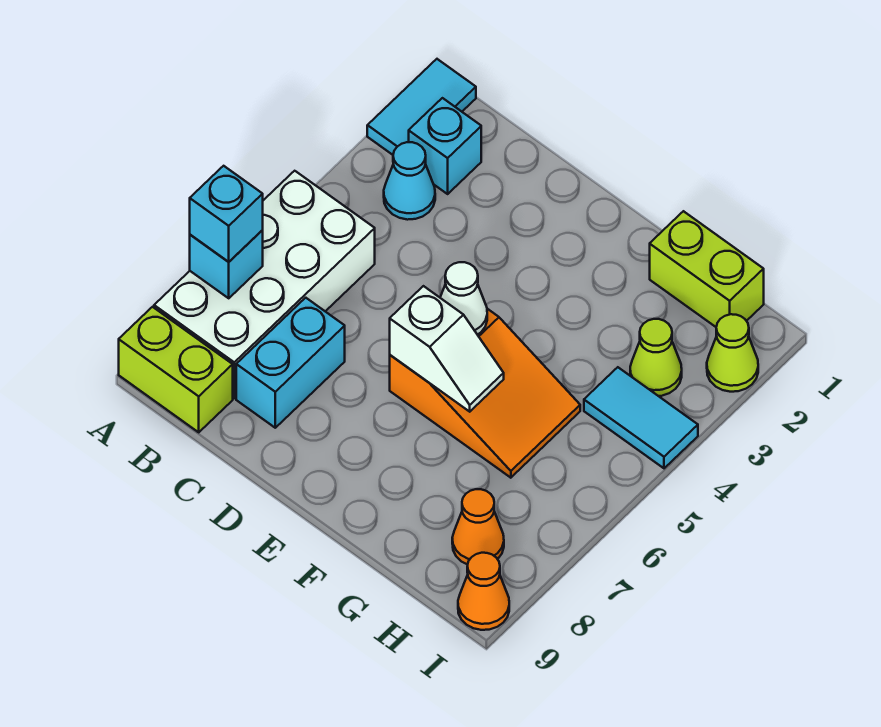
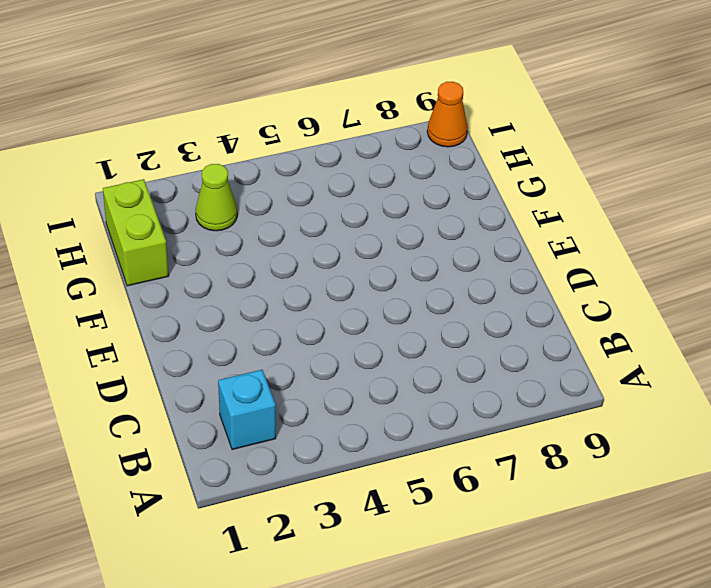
none -> cyan tile A1:A2 level 1
none -> white brick A5:B8 level 1
none -> lime brick A9:B9 level 1

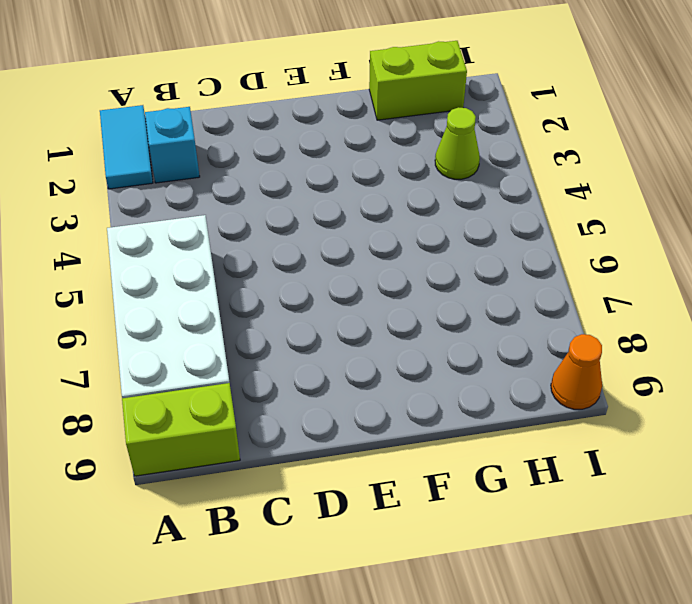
none -> cyan cone B3 level 1
none -> cyan brick C7:C8 level 1
none -> orange slope E5:G6 level 1 top E

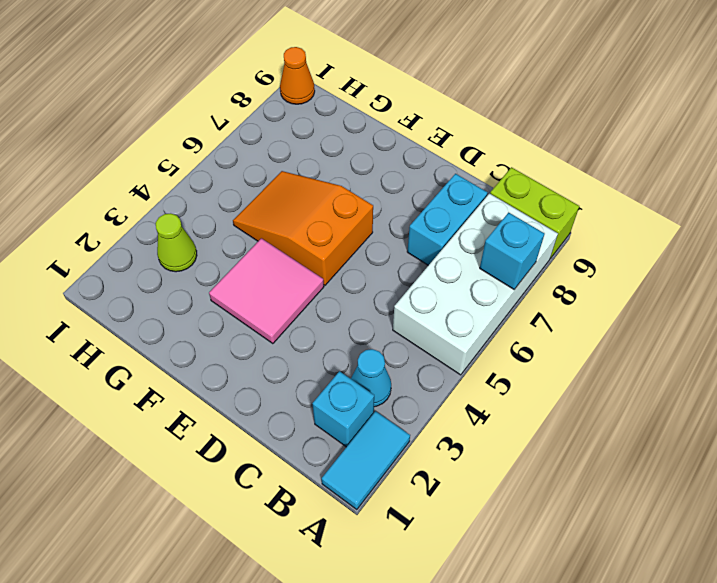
pink tile E3:F4 level 1 -> none
none -> lime brick G1:H1 level 1
none -> cyan tile H4:I4 level 1
none -> orange cone H8 level 1

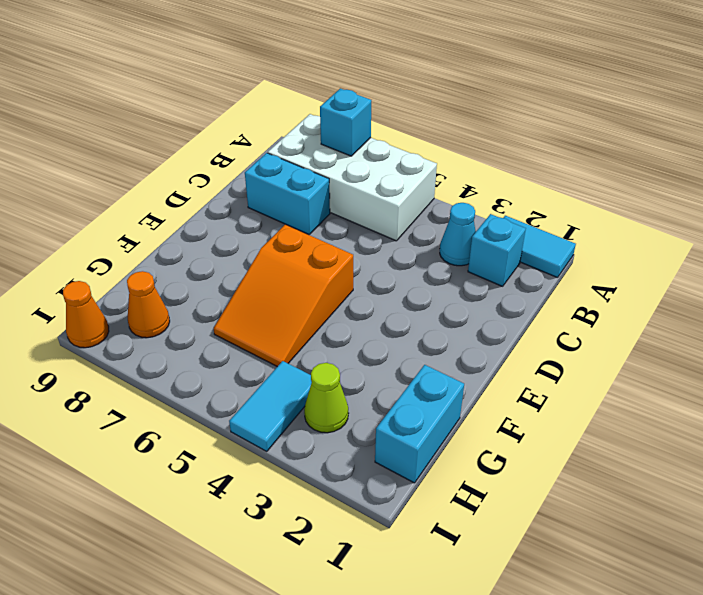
cyan brick G1:H1 level 1 -> lime brick G1:H1 level 1
none -> lime brick A9:B9 level 1
none -> lime cone I2 level 1
none -> white cone E5 level 2

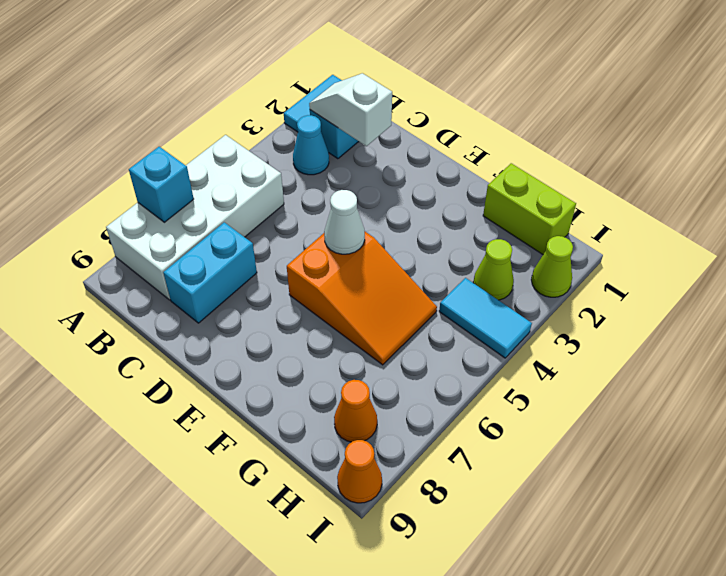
white slope B2:C2 level 2 top C -> white slope E6:F6 level 2 top E
none -> lime brick A9:B9 level 1
none -> cyan brick A7 level 3

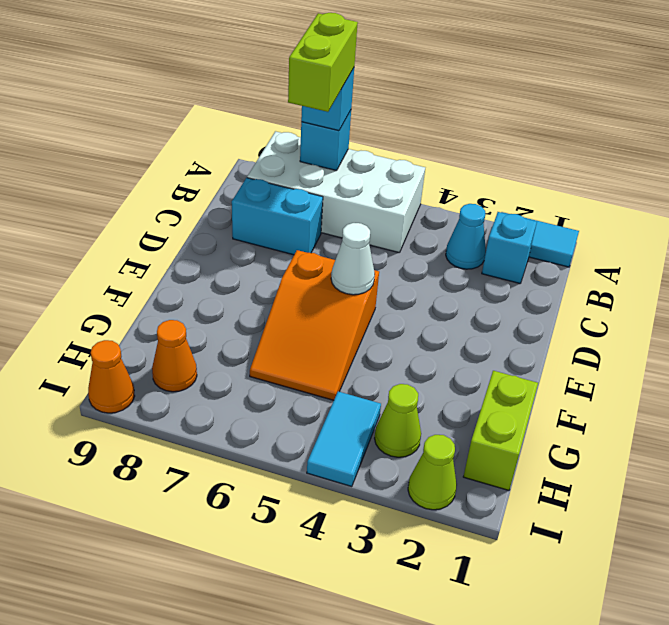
lime brick A7:B7 level 4 -> lime brick A9:B9 level 1
none -> white slope E6:F6 level 2 top E

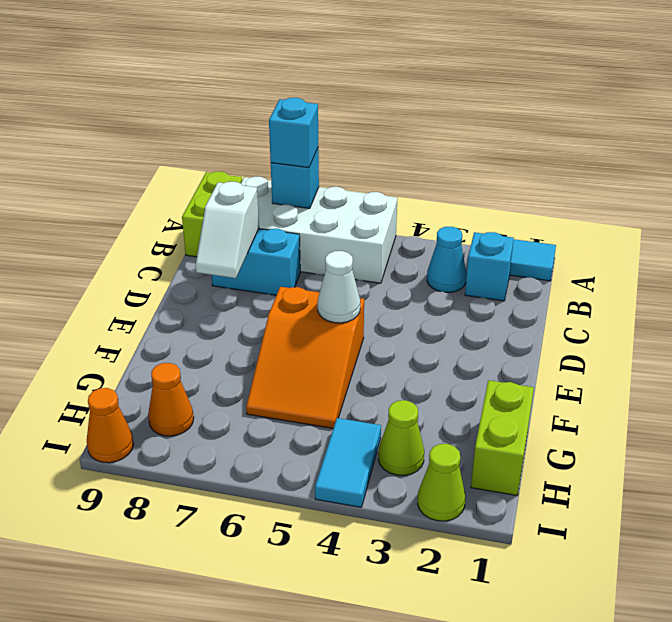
white slope C8:D8 level 2 top C -> white slope E6:F6 level 2 top E

